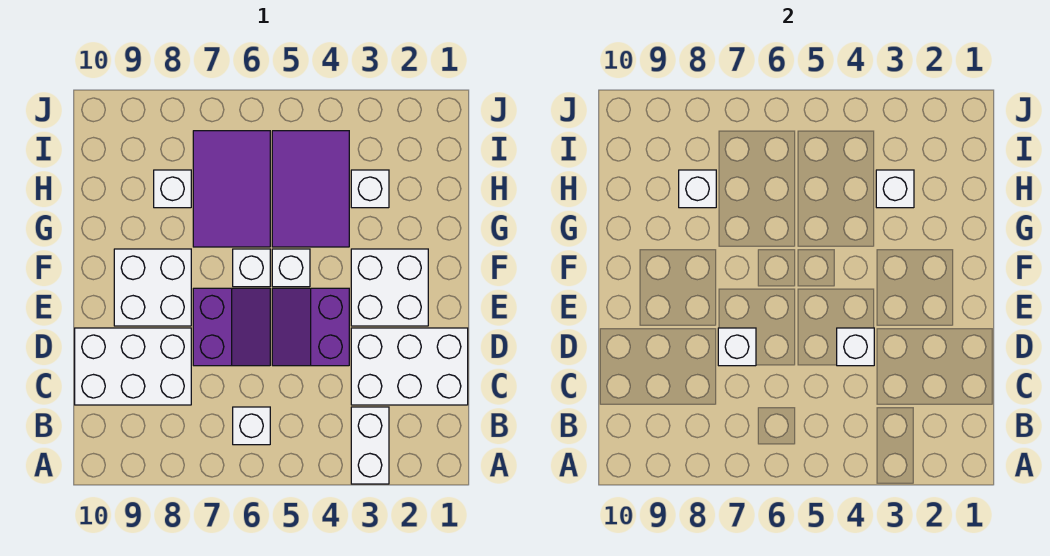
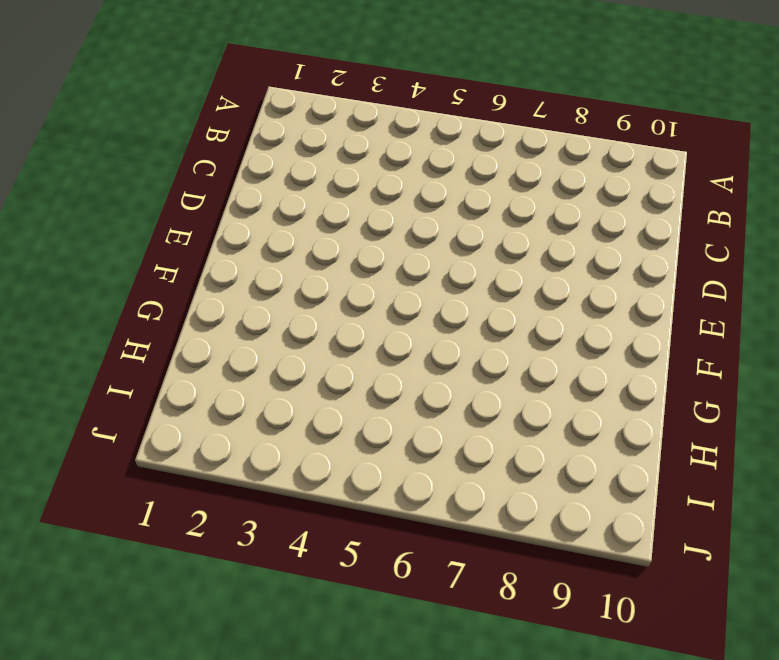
none -> white brick A3:B3 level 1
none -> white brick B6 level 1
none -> white brick C1:D3 level 1

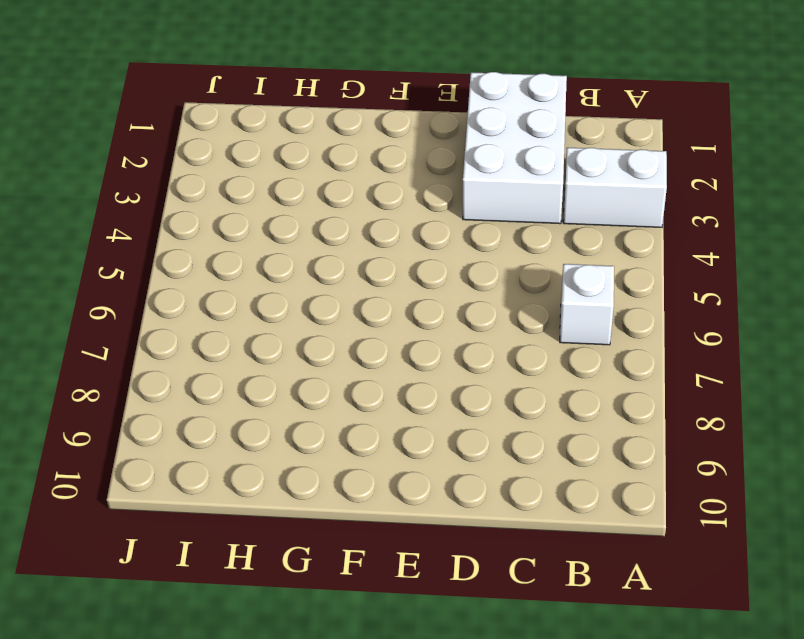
none -> white brick C8:D10 level 1
none -> purple slope D4:E5 level 1 top 4
none -> purple slope D6:E7 level 1 top 7

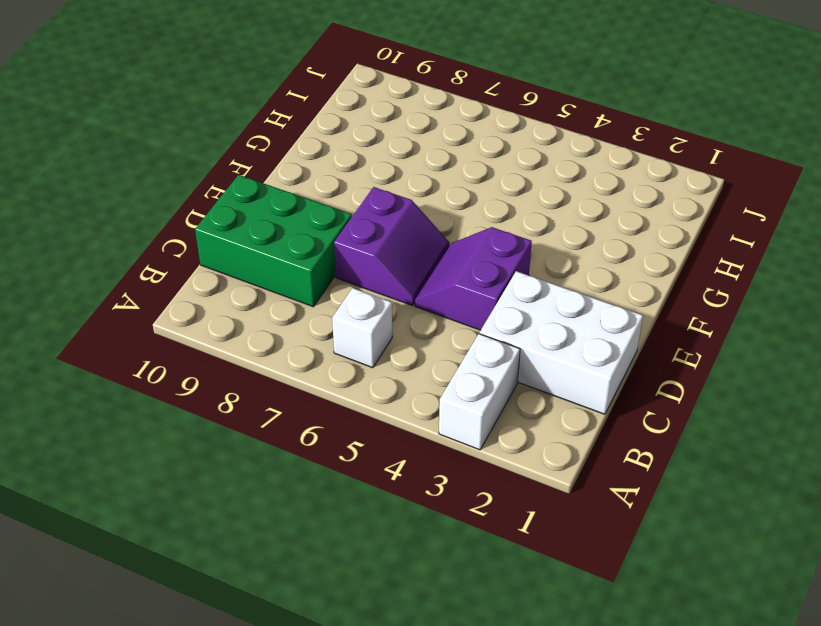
green brick C8:D10 level 1 -> white brick C8:D10 level 1
none -> white brick E2:F3 level 1
none -> white brick E8:F9 level 1
none -> white brick F5 level 1

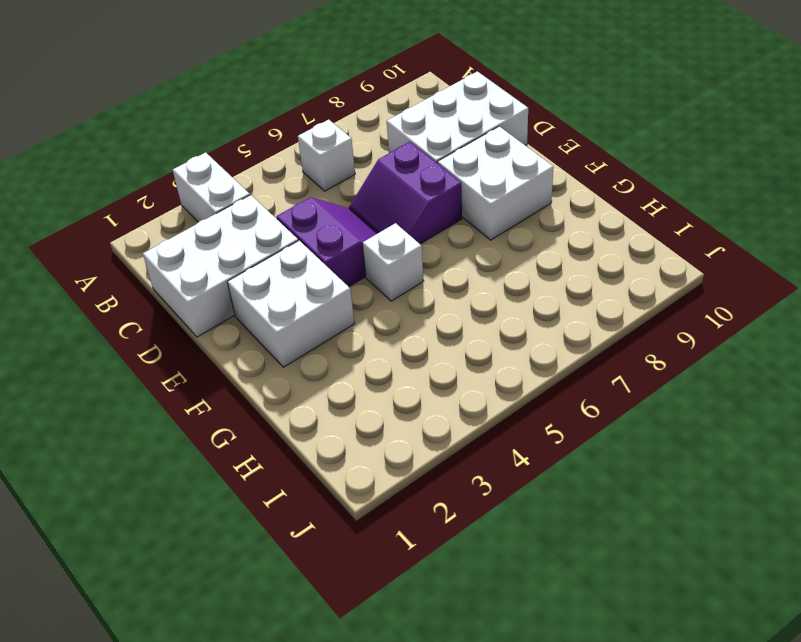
none -> white brick F6 level 1
none -> purple tile G4:I5 level 1
none -> purple tile G6:I7 level 1

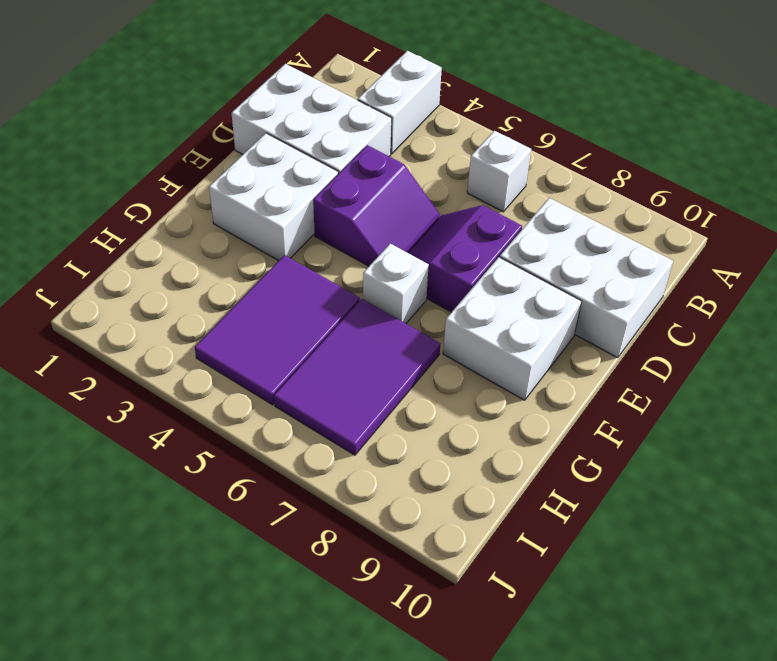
none -> white brick F5 level 1
none -> white brick H3 level 1
none -> white brick H8 level 1

